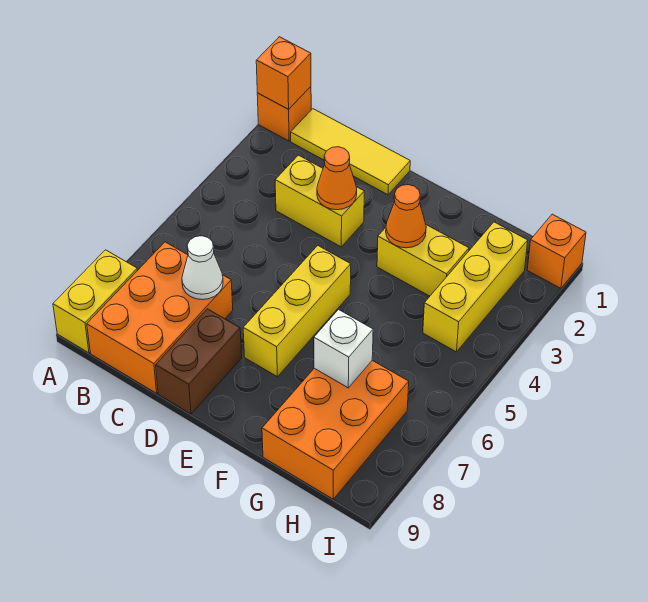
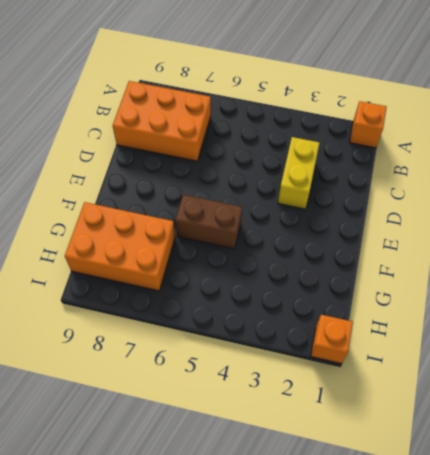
brown brick F5:F6 level 1 -> brown brick D8:D9 level 1
none -> yellow brick A8:A9 level 1
none -> yellow tile B1:D1 level 1
none -> yellow brick E5:E7 level 1

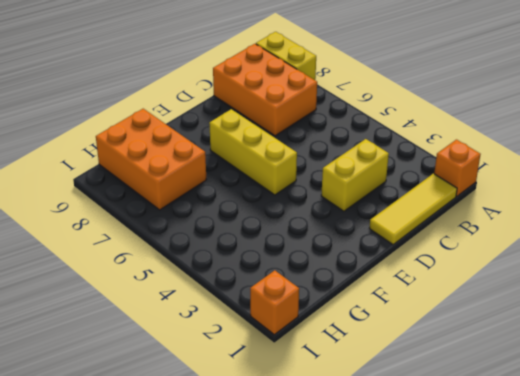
none -> brown brick D8:D9 level 1
none -> yellow brick F3:G3 level 1
none -> yellow brick H2:H4 level 1

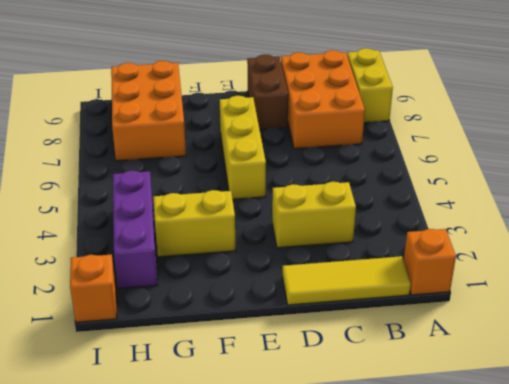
purple brick H2:H4 level 1 -> yellow brick H2:H4 level 1
none -> orange brick A1 level 2
none -> white cone C7 level 2
none -> orange cone D3 level 2

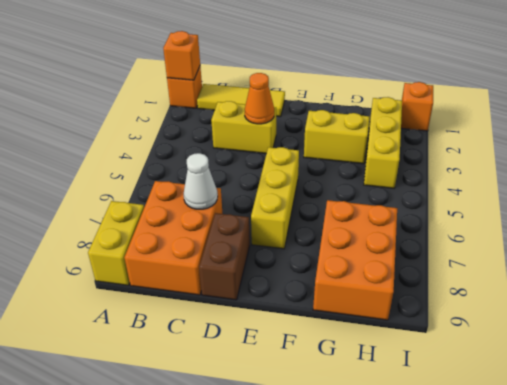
none -> orange cone F3 level 2
none -> white brick G7 level 2

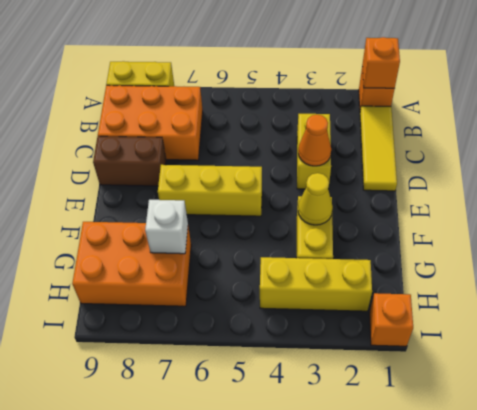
yellow cone F3 level 2 -> orange cone F3 level 2
none -> white cone C7 level 2

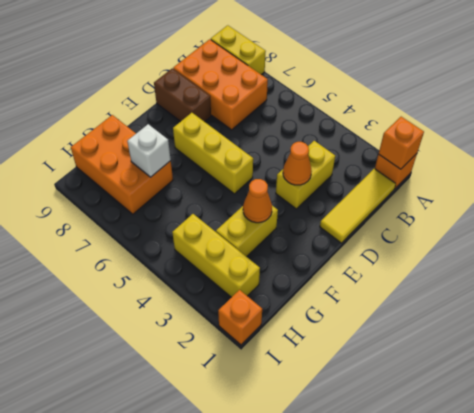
none -> white cone C7 level 2

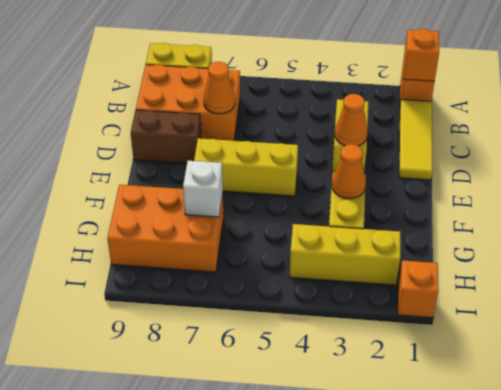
orange cone C7 level 2 -> white cone C7 level 2

